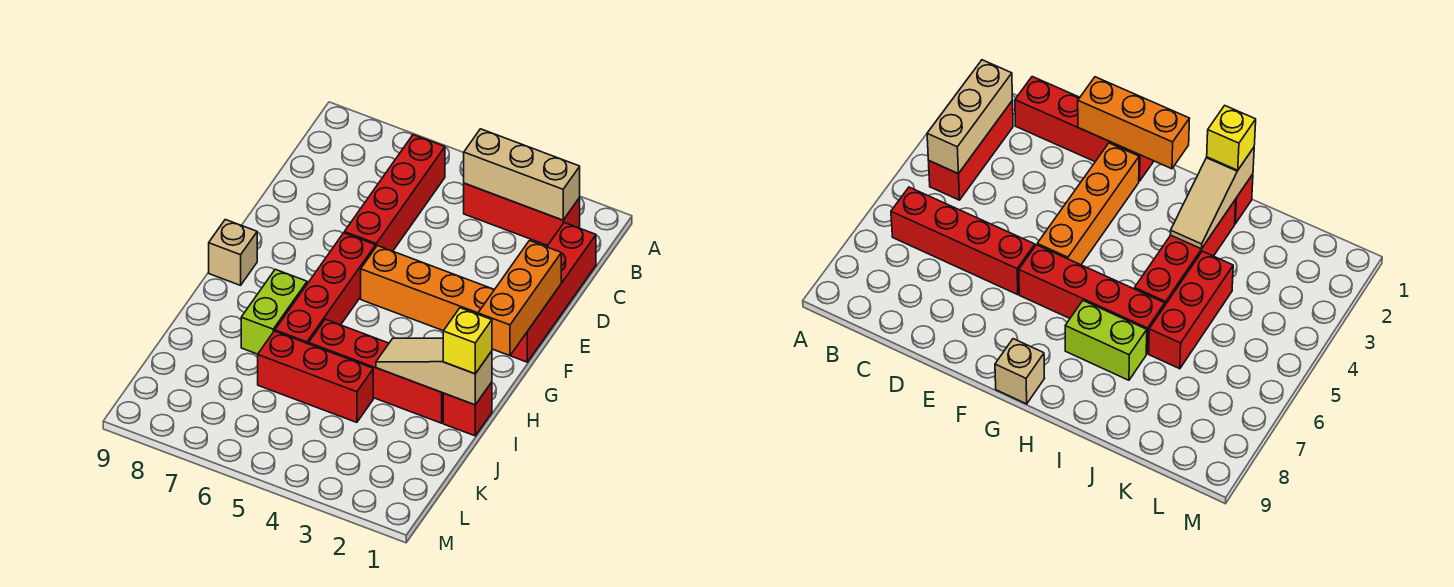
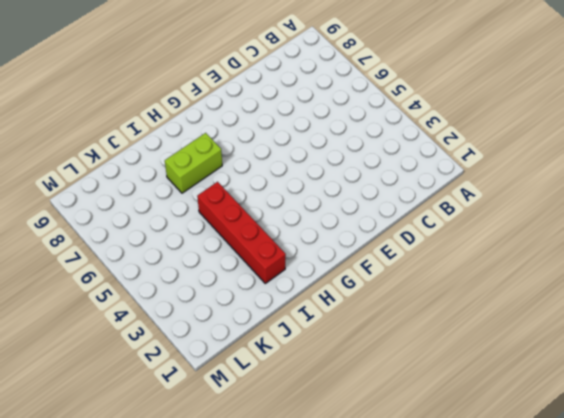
none -> red brick B2:B4 level 1
none -> red brick B6:E6 level 1
none -> red brick C1:F1 level 1

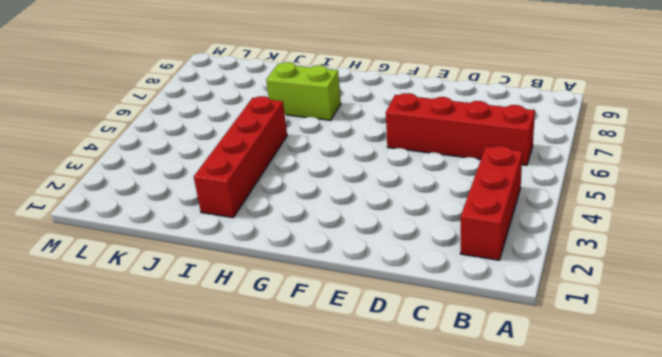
none -> red brick C1:F1 level 1
none -> orange brick F2:F5 level 1
none -> red brick F6:I6 level 1

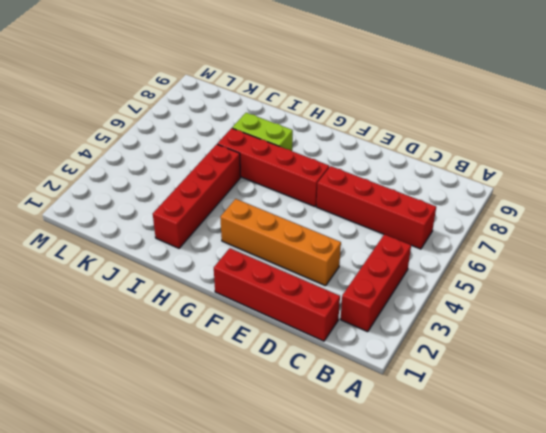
orange brick D3:G3 level 1 -> orange brick F2:F5 level 1
none -> tan brick G9 level 1
none -> red brick I1 level 1
none -> red brick J4:J6 level 1

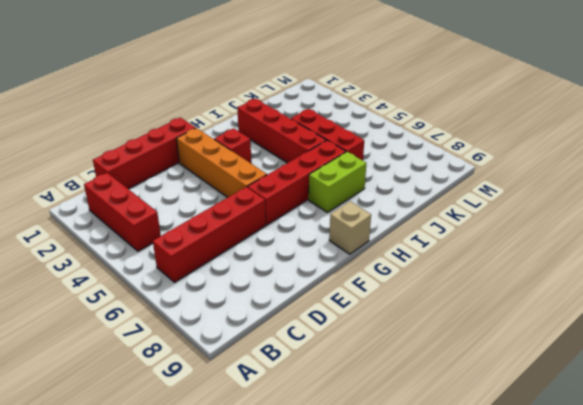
red brick G3 level 1 -> red brick I1 level 1
none -> tan brick B2:B4 level 2
none -> orange brick E1:G1 level 2
none -> tan slope I1:I3 level 2 top 1

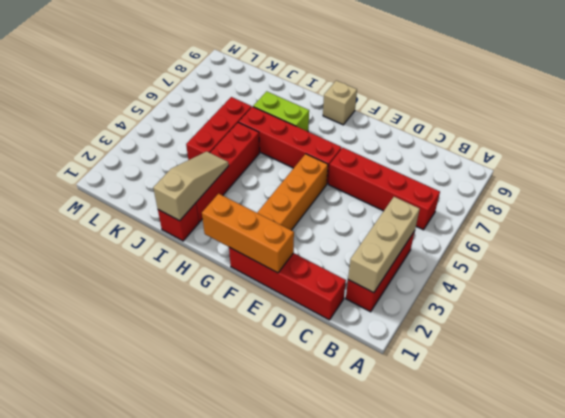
none -> yellow brick I1 level 3

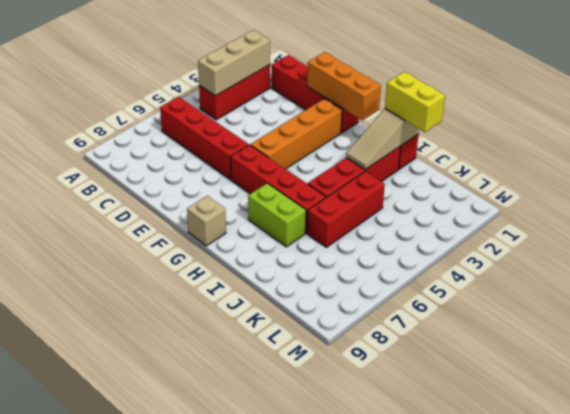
yellow brick I1:J1 level 3 -> yellow brick I1 level 3

